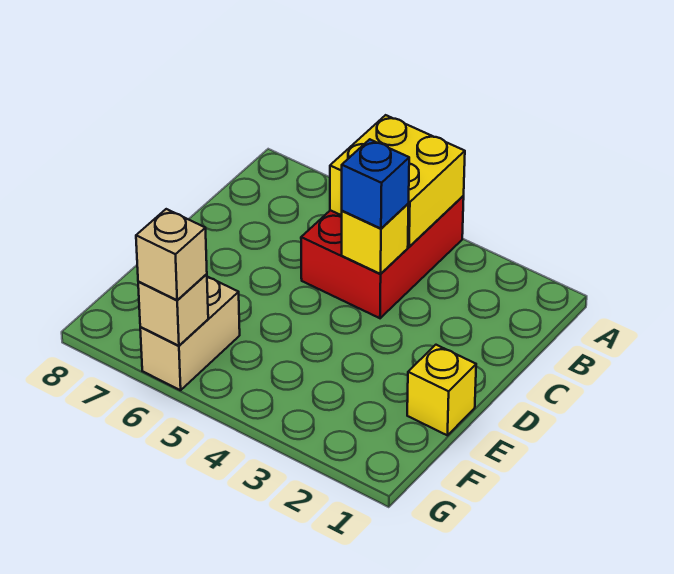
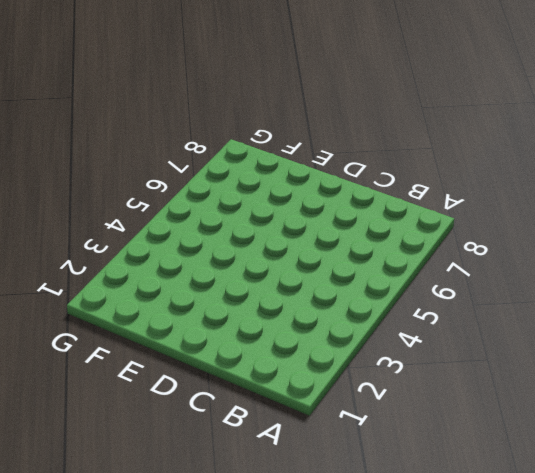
none -> red brick A4:C5 level 1
none -> yellow brick E1 level 1

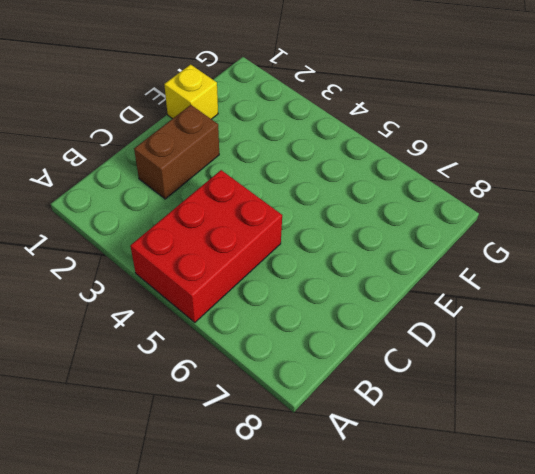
brown brick C2:D2 level 1 -> none
none -> tan brick F6:G6 level 1
none -> yellow brick A4:B5 level 2

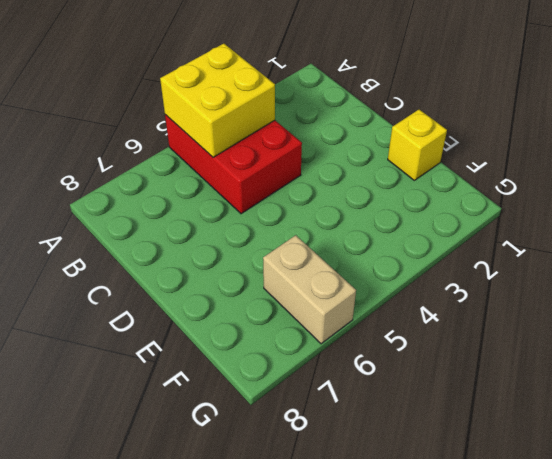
none -> yellow brick C4 level 2
none -> tan brick G6 level 2

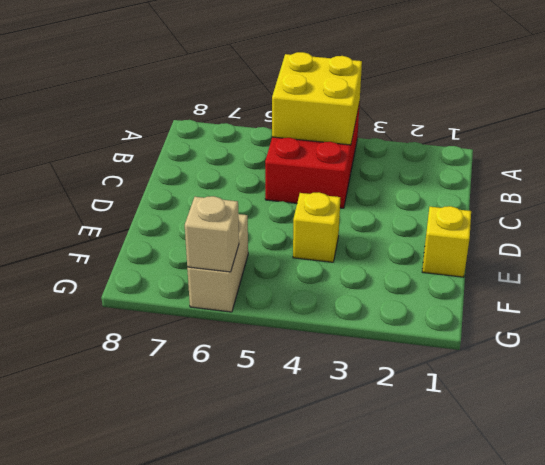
yellow brick E4 level 1 -> yellow brick C4 level 2
none -> blue brick C4 level 3
none -> tan brick G6 level 3

